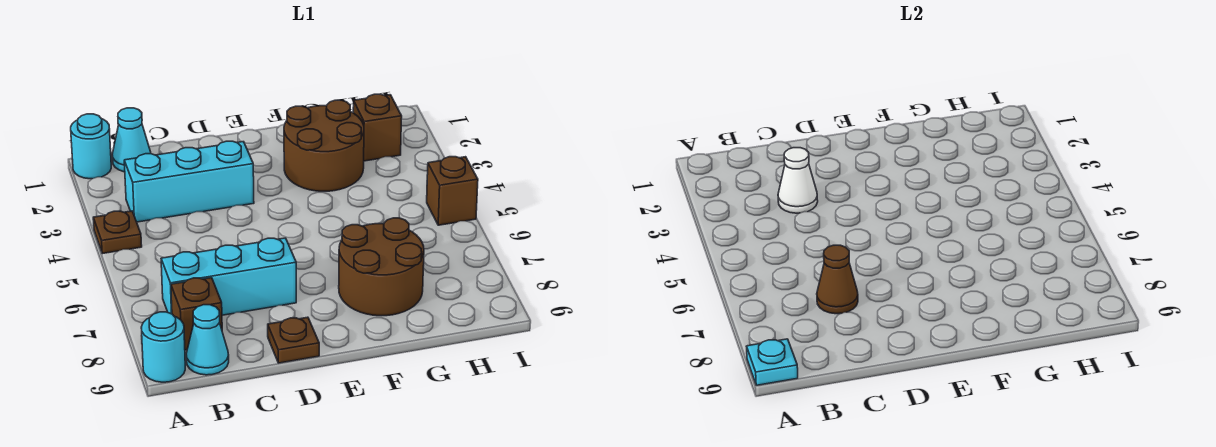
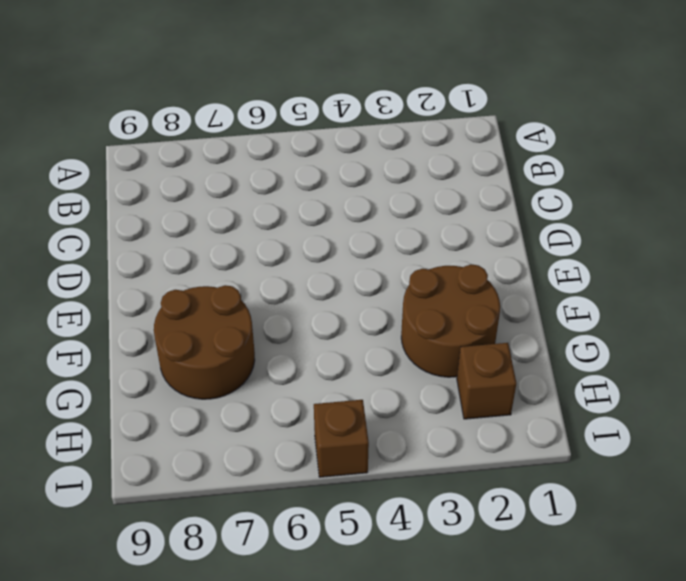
none -> cyan round brick A1 level 1
none -> brown plate A4 level 1
none -> cyan round brick A9 level 1

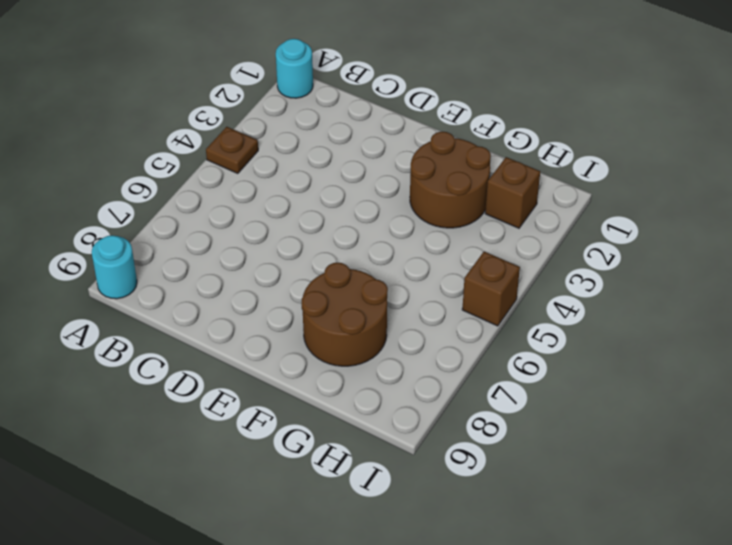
none -> cyan cone B1 level 1
none -> cyan brick B3:D3 level 1
none -> cyan brick B7:D7 level 1

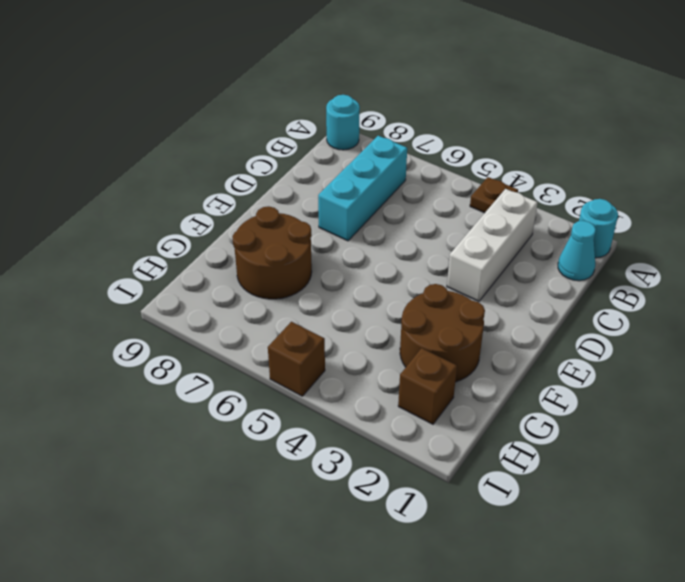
white brick B3:D3 level 1 -> cyan brick B3:D3 level 1
none -> brown brick B8 level 1
none -> cyan cone B9 level 1
none -> brown plate D9 level 1

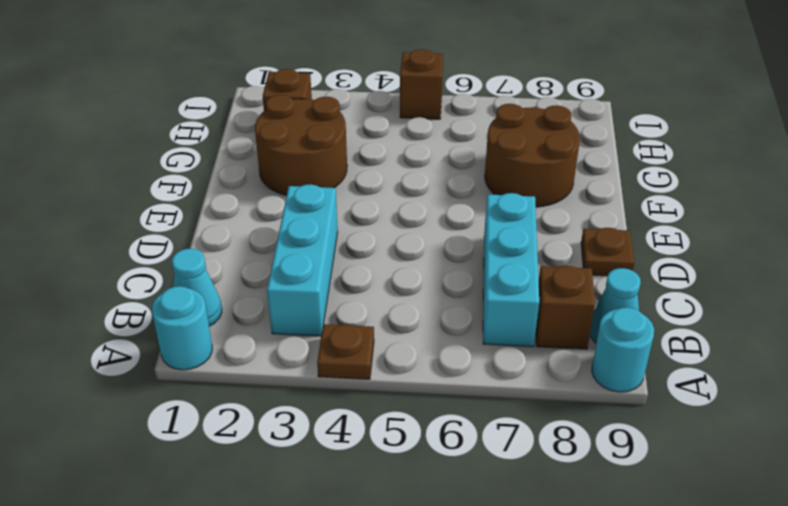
none -> cyan plate A9 level 2
none -> white cone C3 level 2
none -> brown cone C7 level 2

